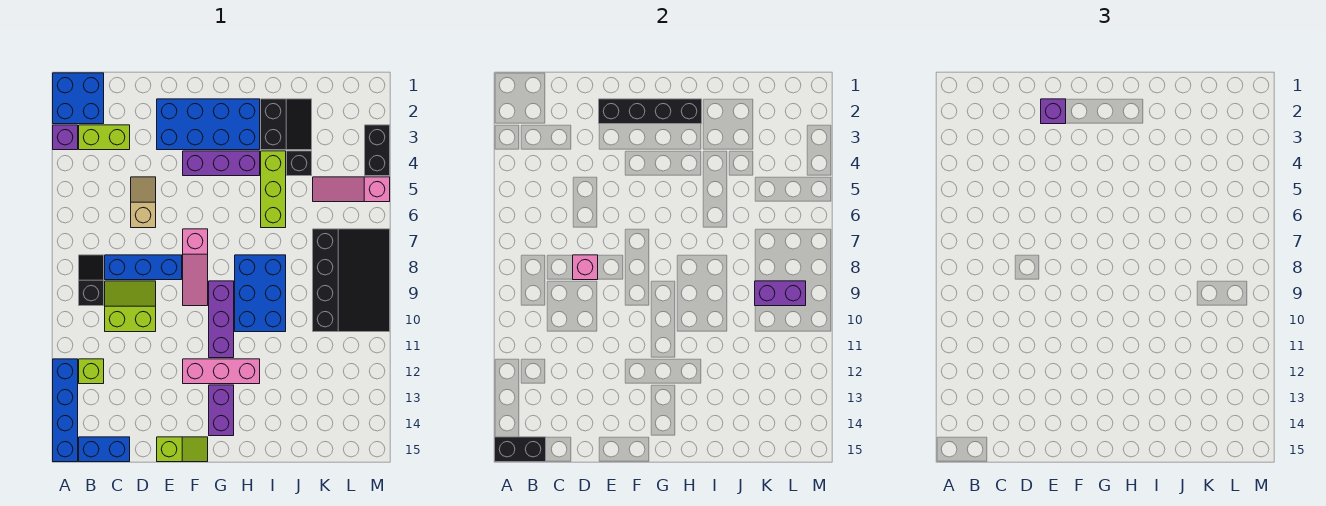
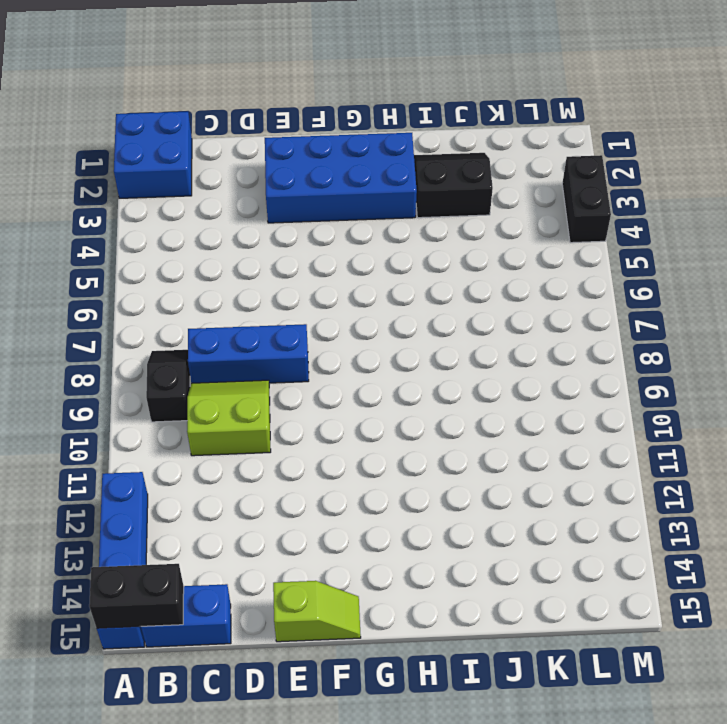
black slope I2:J3 level 1 top 3 -> black slope I2:J3 level 1 top I
none -> purple brick A3 level 1
none -> lime brick B3:C3 level 1
none -> lime brick B12 level 1

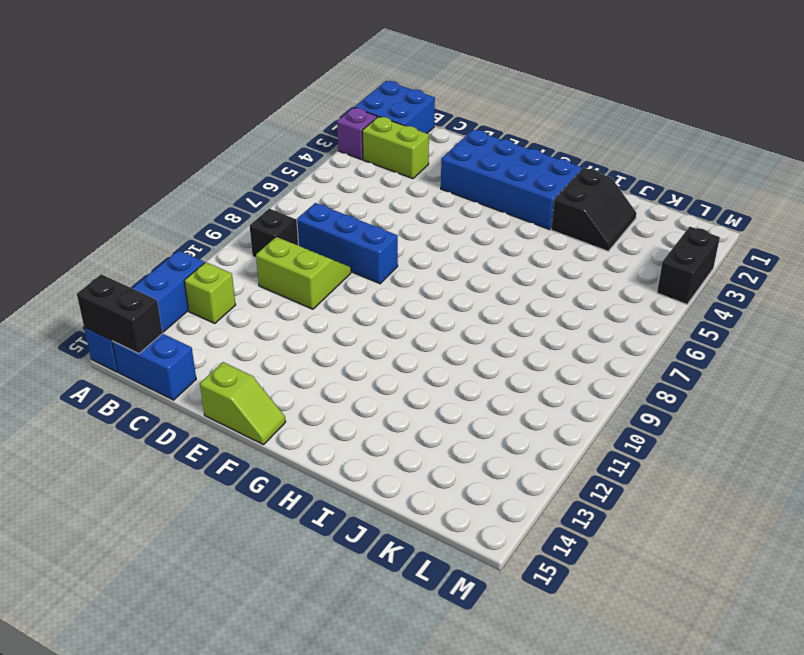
none -> tan slope D5:D6 level 1 top 6
none -> purple brick F4:H4 level 1
none -> pink slope F7:F9 level 1 top 7

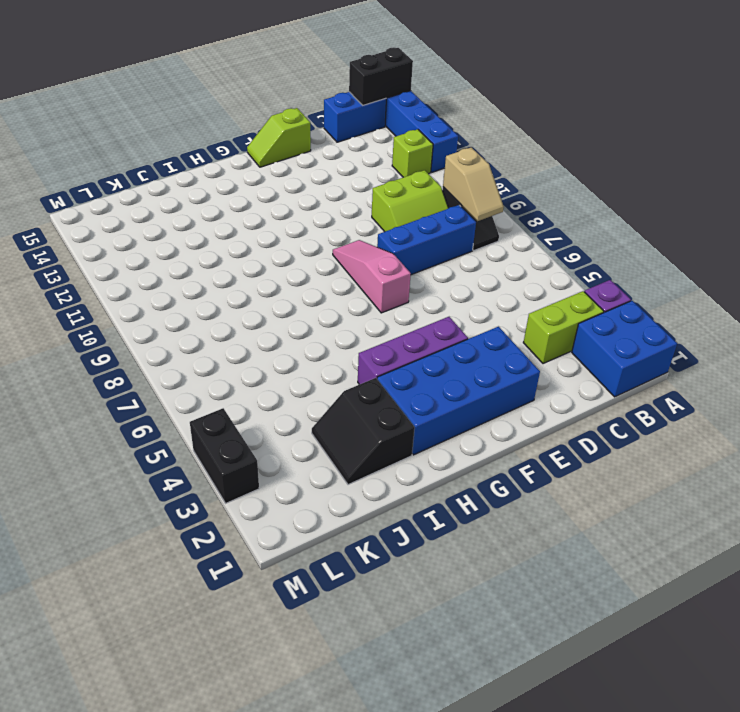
tan slope B8:B9 level 2 top 9 -> tan slope D5:D6 level 1 top 6
none -> pink brick F12:H12 level 1
none -> purple brick G9:G11 level 1
none -> purple brick G13:G14 level 1

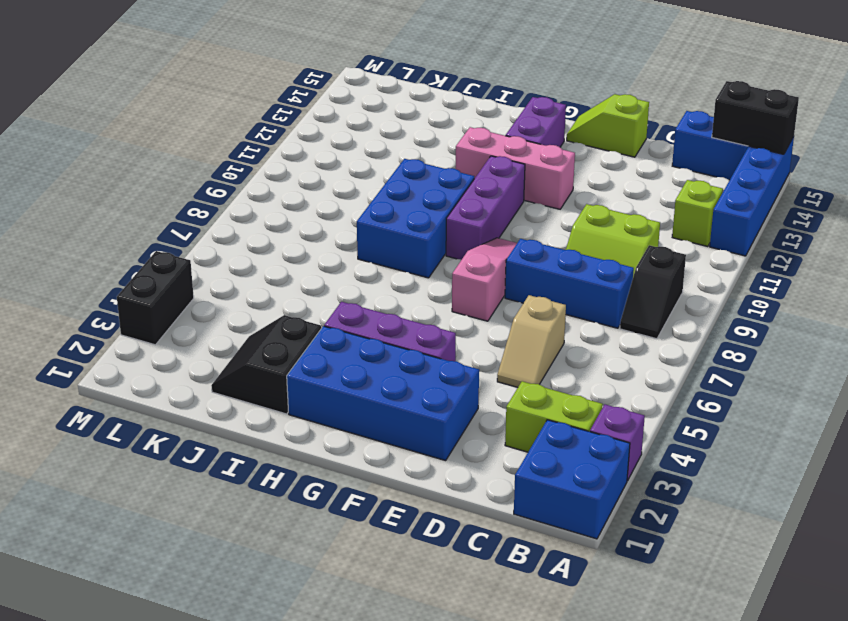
none -> lime brick I4:I6 level 1
none -> black brick J4 level 1
none -> pink slope K5:M5 level 1 top M

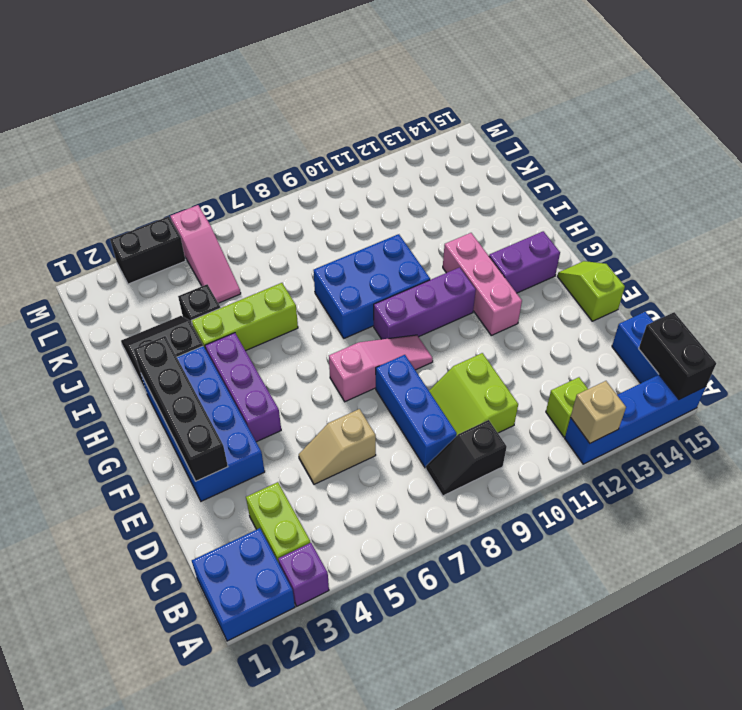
tan brick A12 level 2 -> none
none -> black slope K7:M10 level 1 top K
none -> pink brick D8 level 2
none -> purple brick K9:L9 level 2

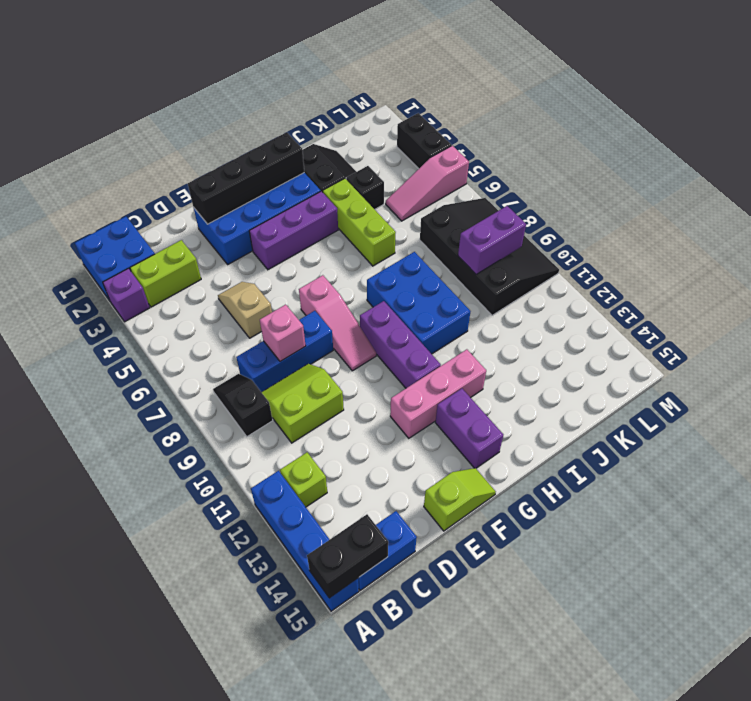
none -> purple brick E2 level 3

